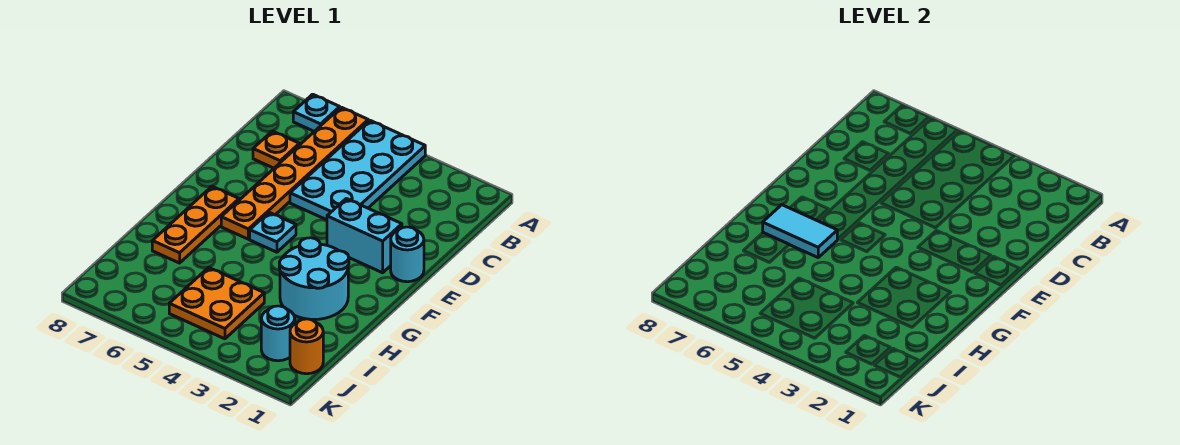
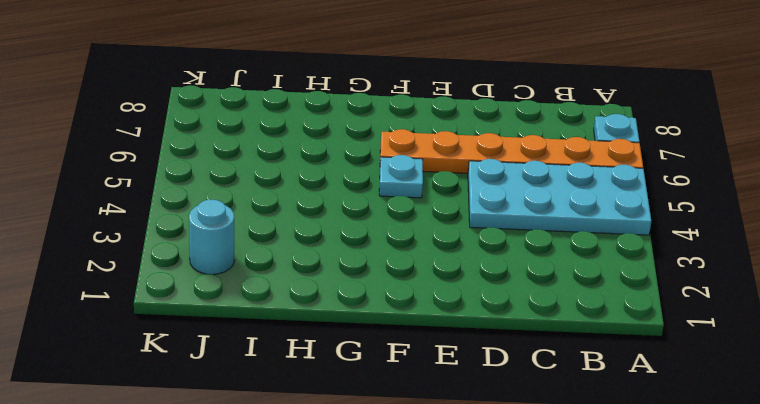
none -> orange plate C7 level 1
none -> cyan round brick E1 level 1
none -> cyan brick E2:E3 level 1

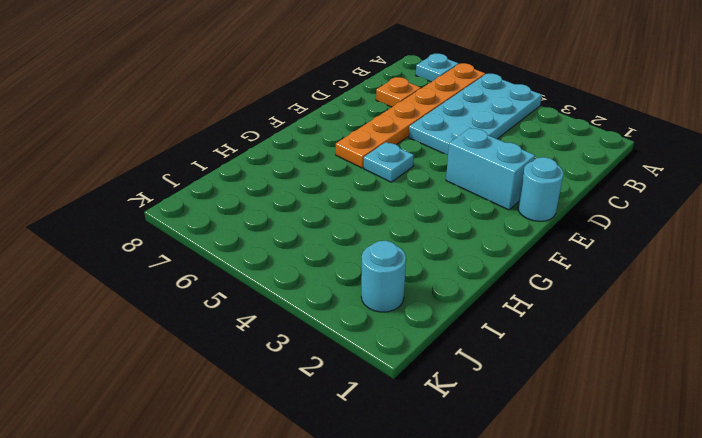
none -> orange plate F7:H7 level 1
none -> cyan round brick G2:H3 level 1
none -> orange plate I4:J5 level 1

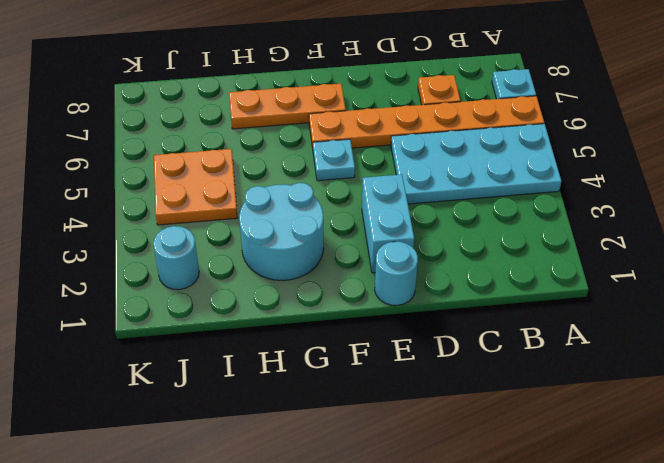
none -> orange round brick J1 level 1
none -> cyan tile G6:G7 level 2

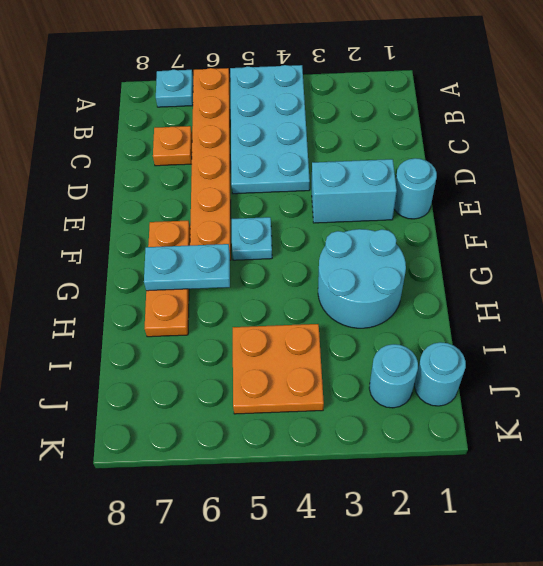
cyan plate G6:G7 level 2 -> cyan tile G6:G7 level 2
cyan round brick J1 level 1 -> orange round brick J1 level 1

